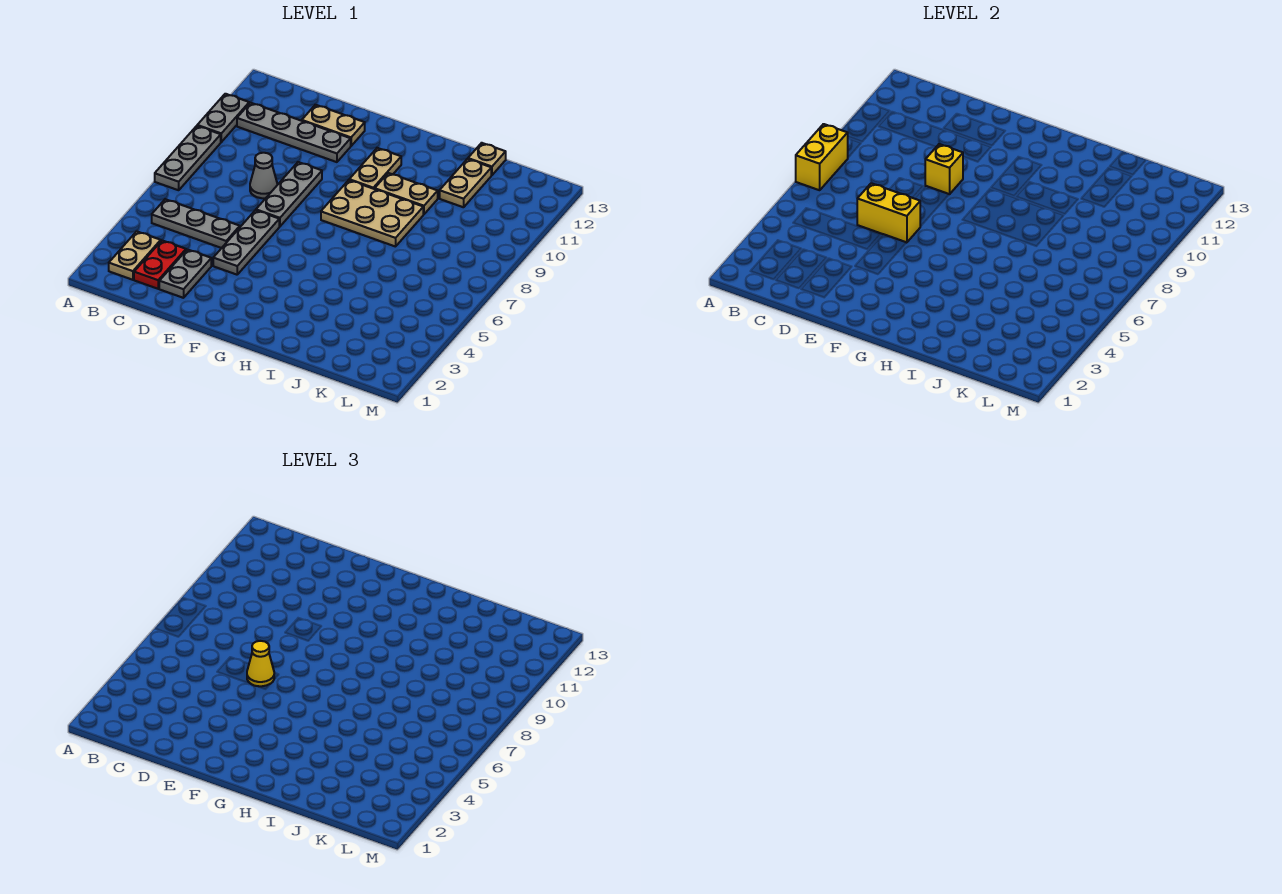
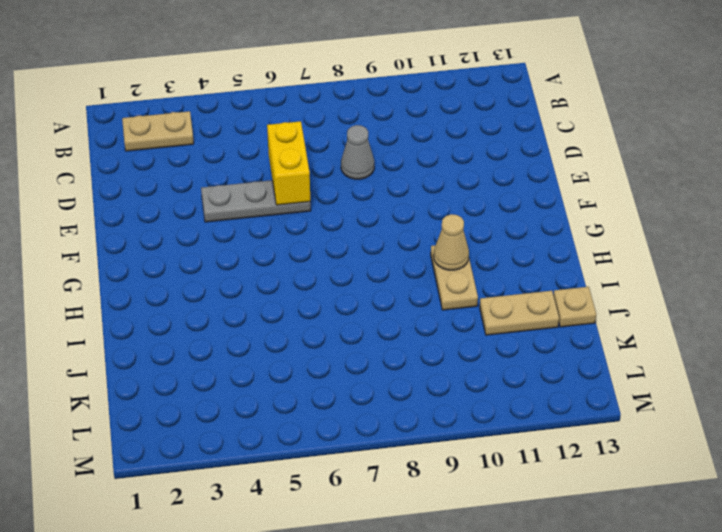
tan cone H10 level 2 -> none
none -> grey plate A7:A9 level 1
none -> grey plate A10:A11 level 1
none -> grey plate B5:D5 level 1

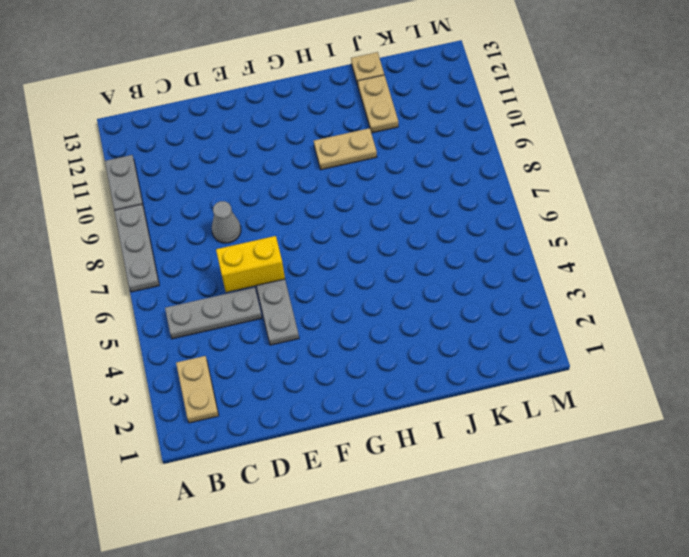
none -> grey plate B11:E11 level 1
none -> red plate C2:C3 level 1
none -> grey plate D2:D3 level 1

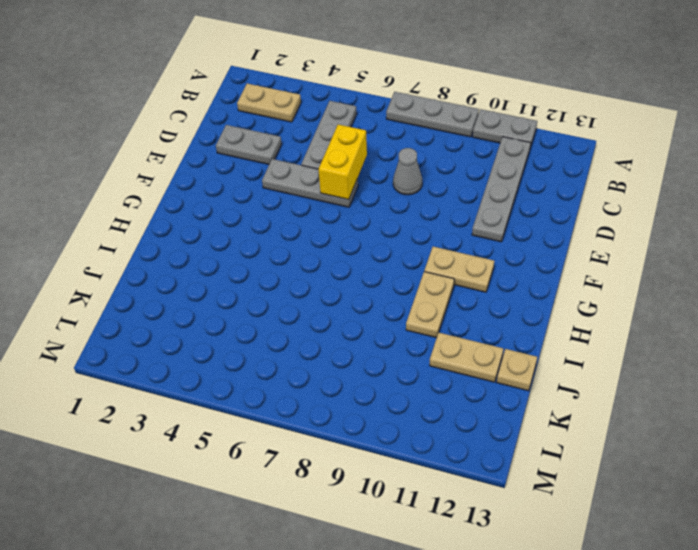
none -> red plate C2:C3 level 1
none -> tan plate D12:E12 level 1
none -> grey plate E7:E9 level 1

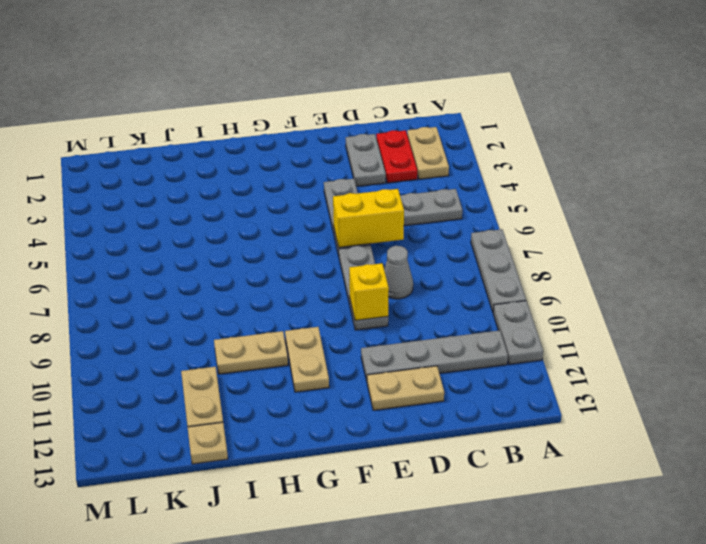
none -> tan plate G8:I9 level 1
none -> yellow brick A7:A8 level 2
none -> yellow cone E6 level 3

